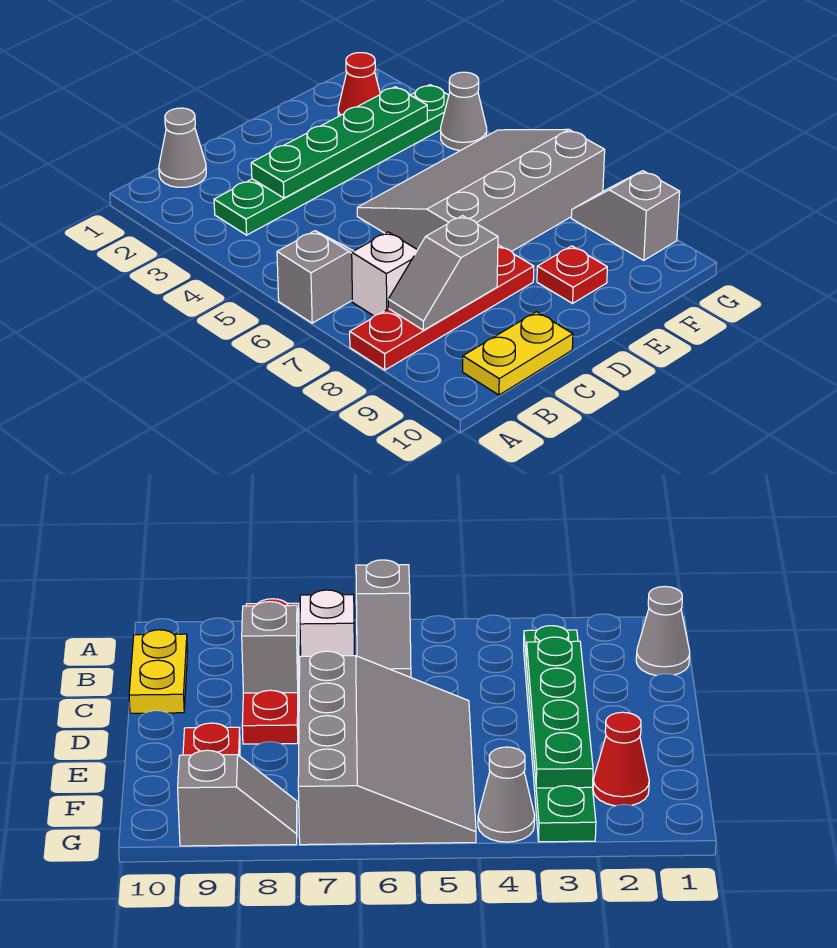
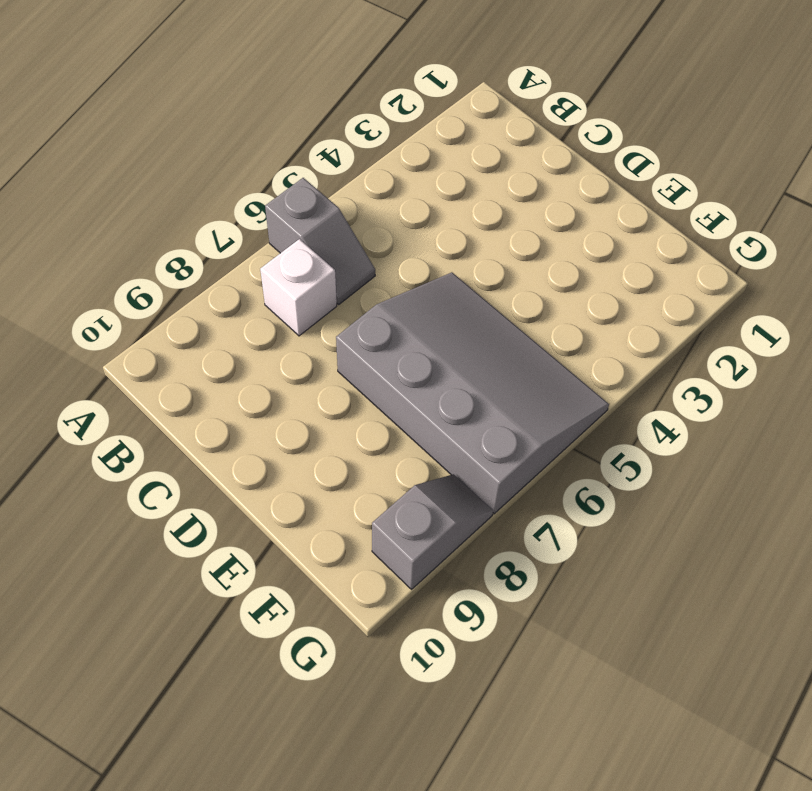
none -> red plate A8:D8 level 1
none -> grey cone B1 level 1
none -> green plate B3:G3 level 1

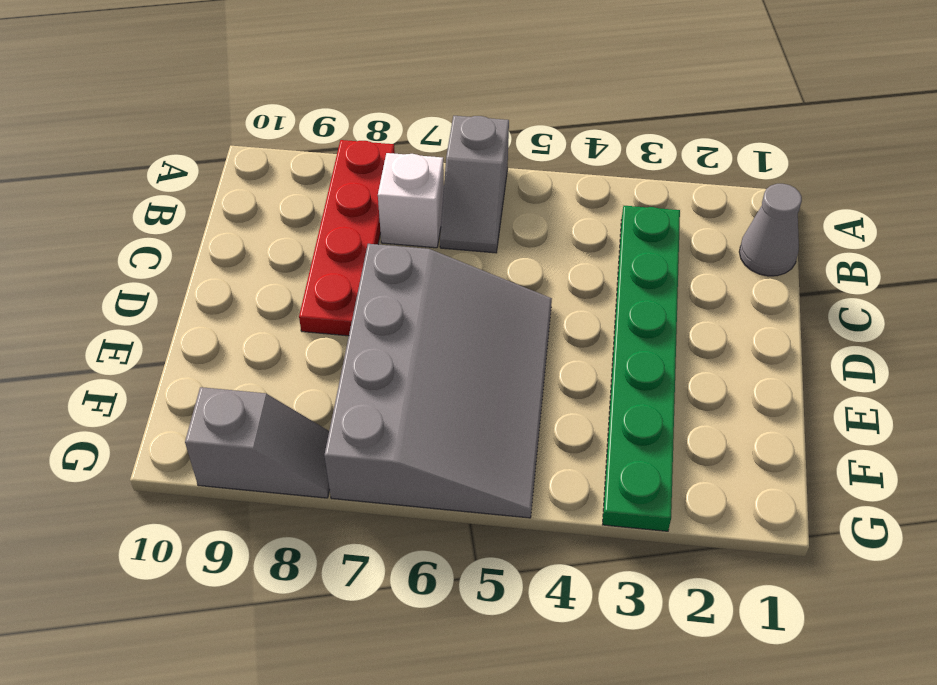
none -> yellow plate B10:C10 level 1
none -> red plate E9 level 1
none -> red cone F2 level 1

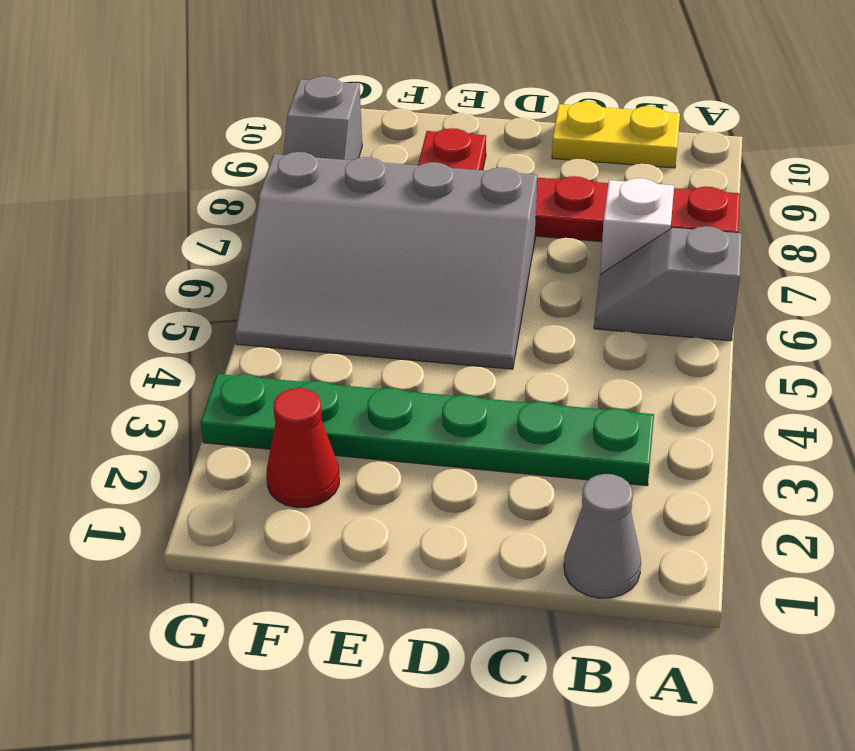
none -> grey cone G4 level 1
none -> grey slope B8:C8 level 2 top C
none -> green plate C3:F3 level 2

